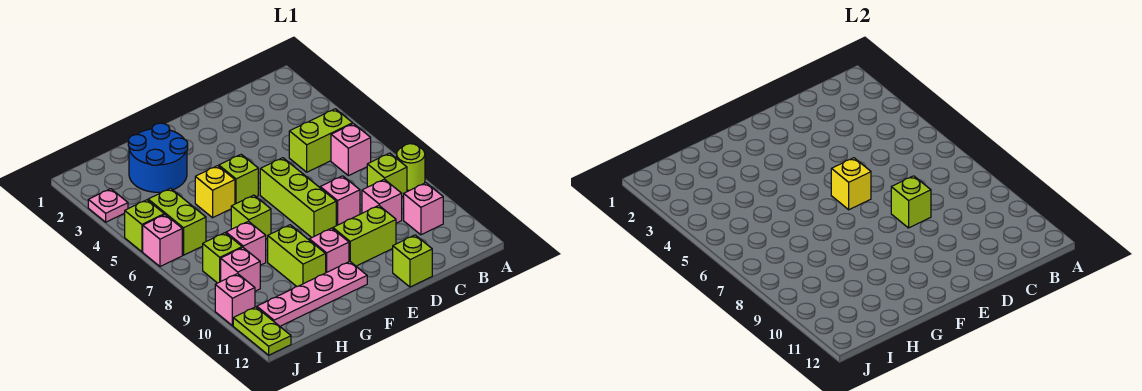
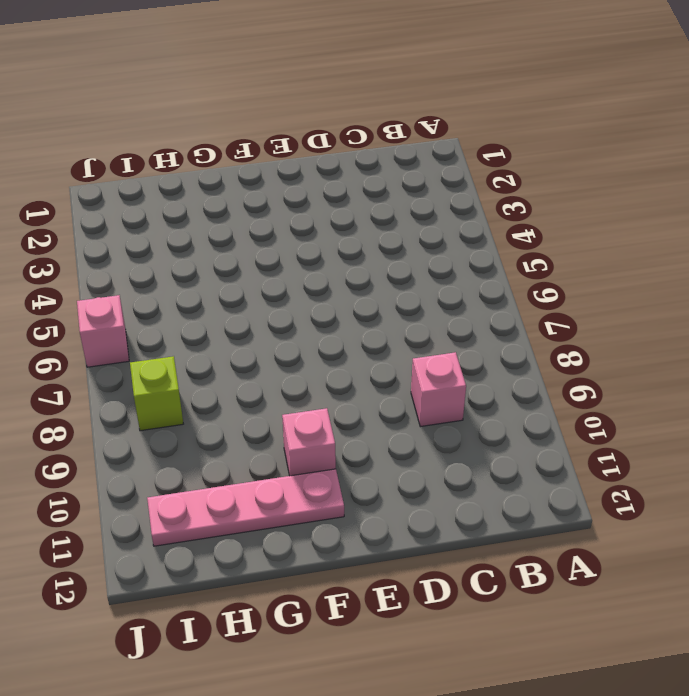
none -> lime round brick A8 level 1
none -> lime brick B5:C5 level 1
none -> pink brick B6 level 1

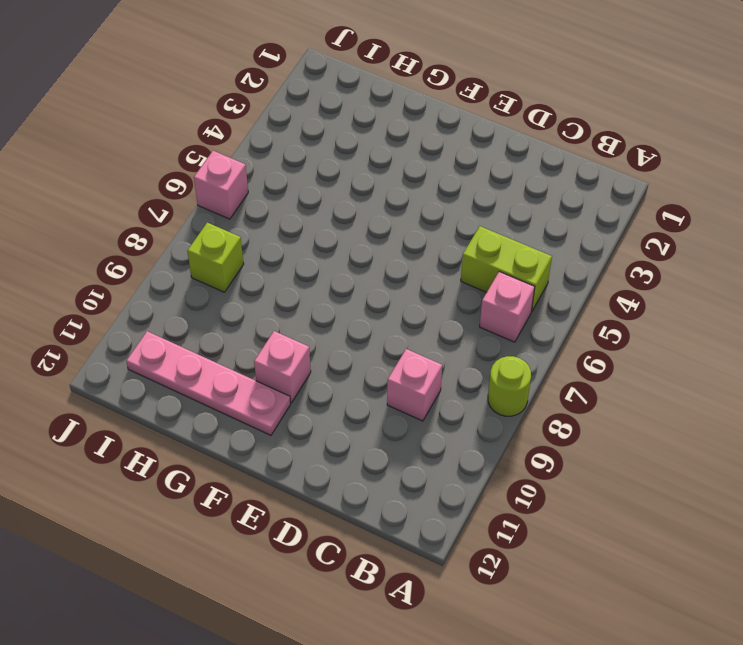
none -> lime brick B8 level 1
none -> pink brick B10 level 1
none -> pink brick D8 level 1

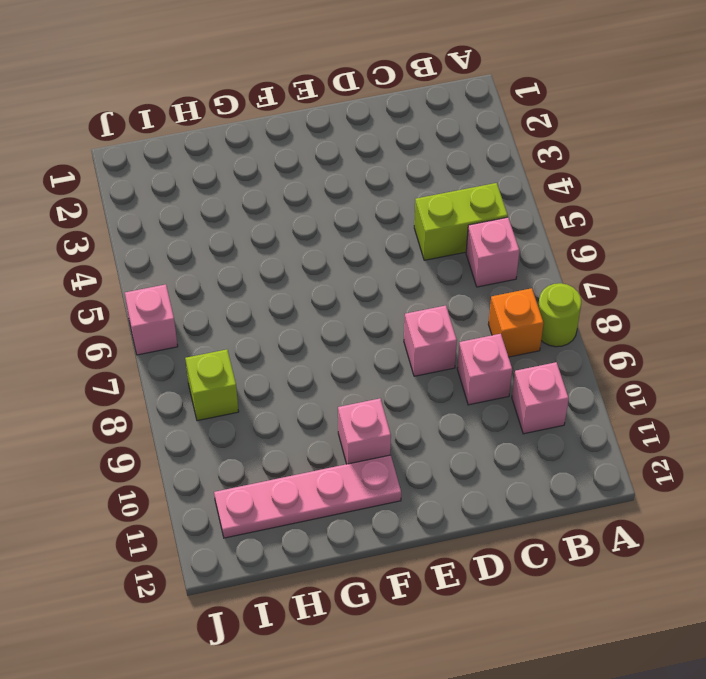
orange brick B8 level 1 -> lime brick B8 level 1
none -> lime brick D10:E10 level 1
none -> lime brick D12 level 1
none -> lime brick E6:E8 level 1

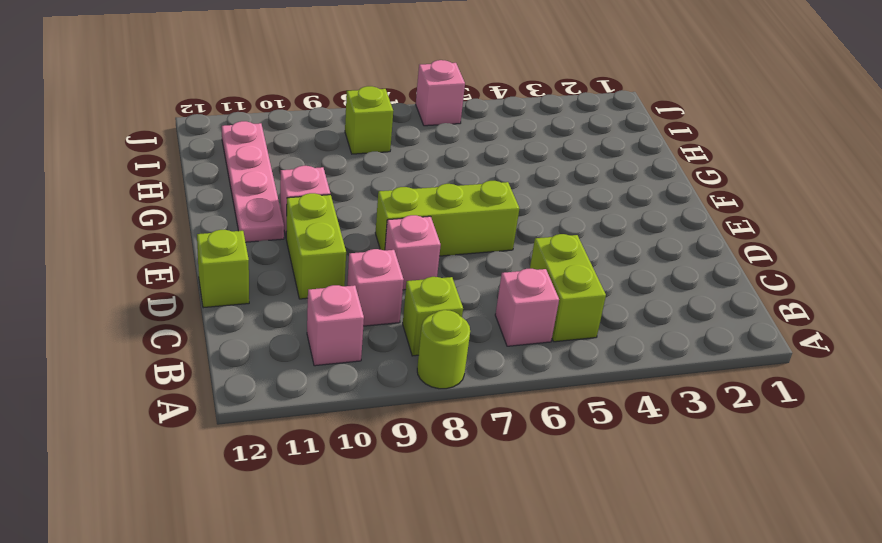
none -> lime brick F5 level 1
none -> blue round brick G2:H3 level 1
none -> yellow brick G5 level 1

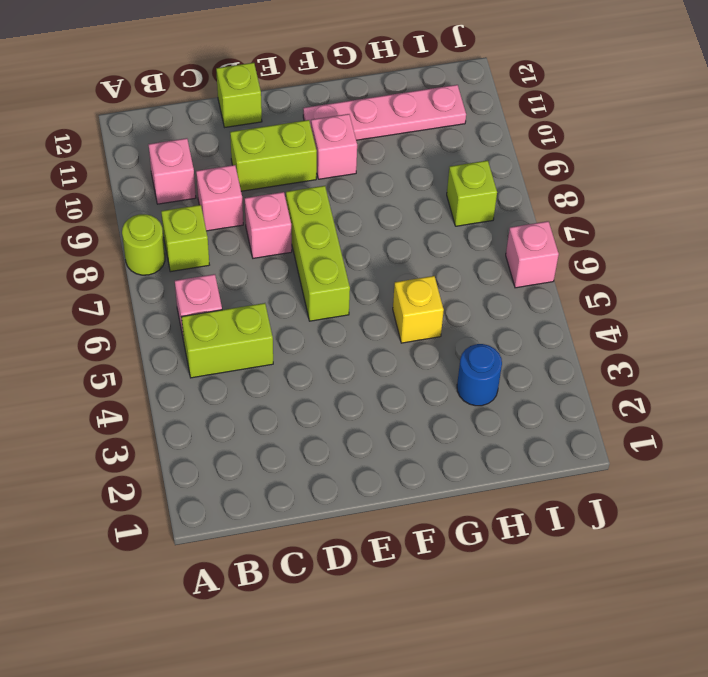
blue round brick H3 level 1 -> blue round brick G2:H3 level 1
none -> lime brick F5 level 1
none -> lime brick G7 level 1
none -> lime brick G9:G10 level 1

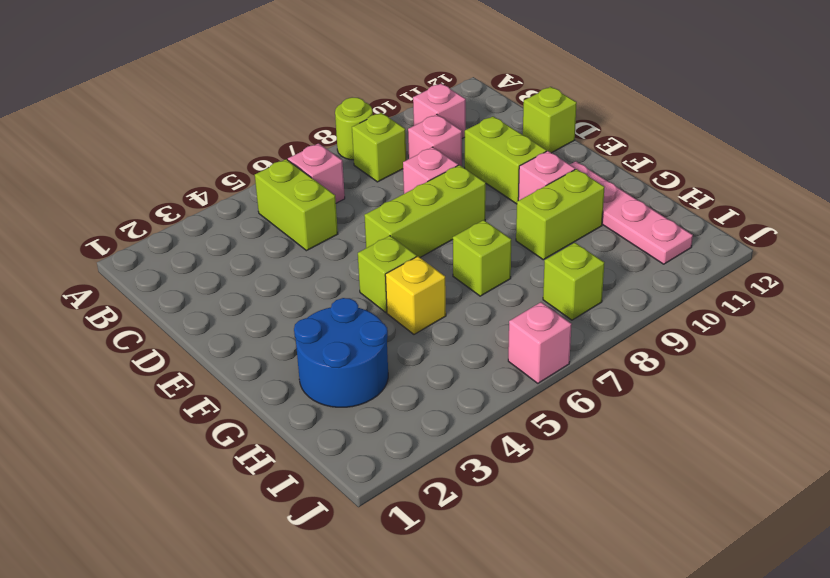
none -> pink brick H8 level 1
none -> lime brick I5:I6 level 1
none -> pink brick I9 level 1

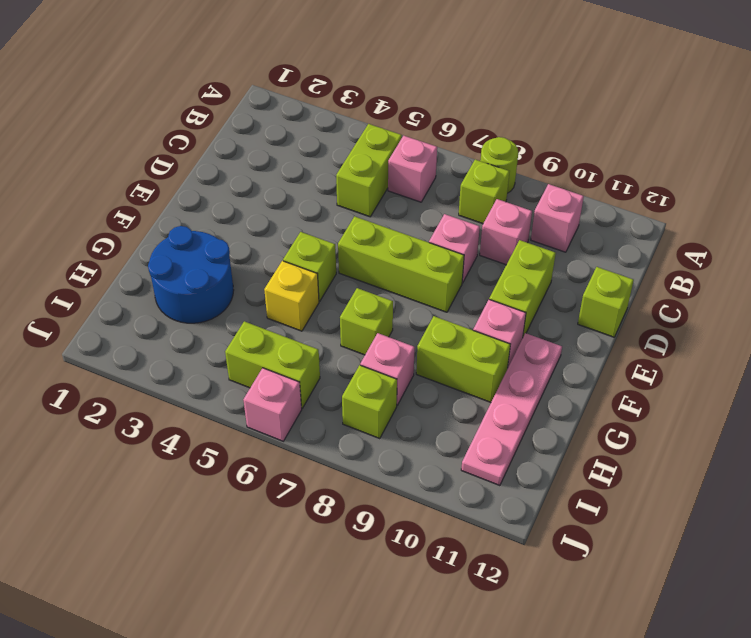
none -> pink brick I9 level 1
none -> pink plate J3 level 1
none -> lime brick J5 level 1

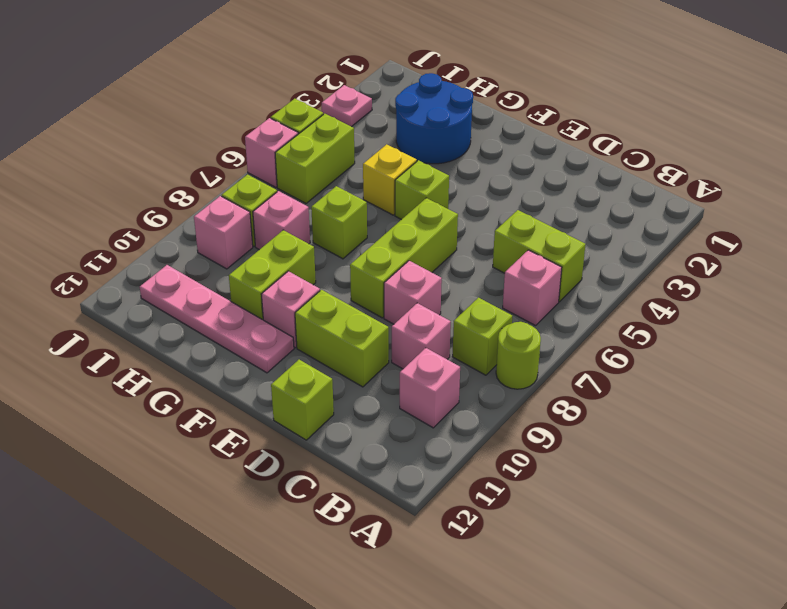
none -> pink brick J10 level 1
none -> lime plate J11:J12 level 1
none -> lime brick D8 level 2

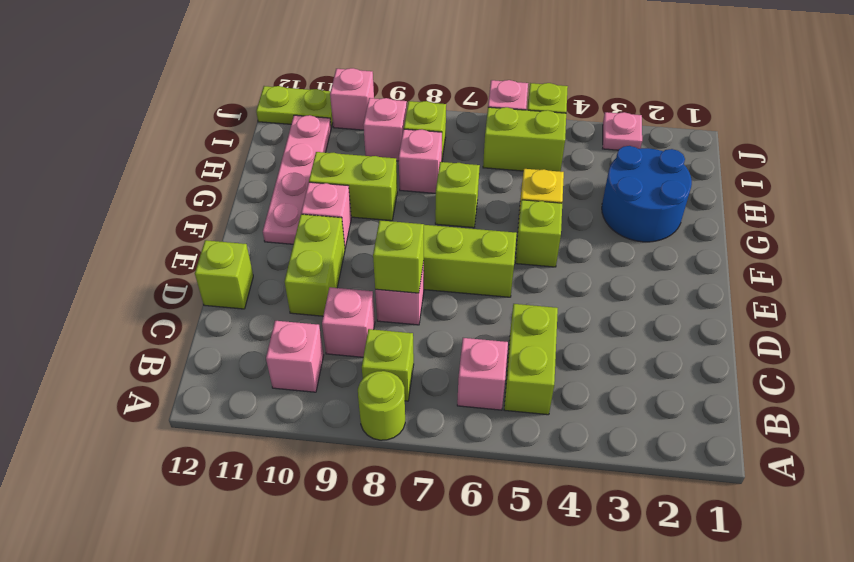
none -> yellow brick E6 level 2

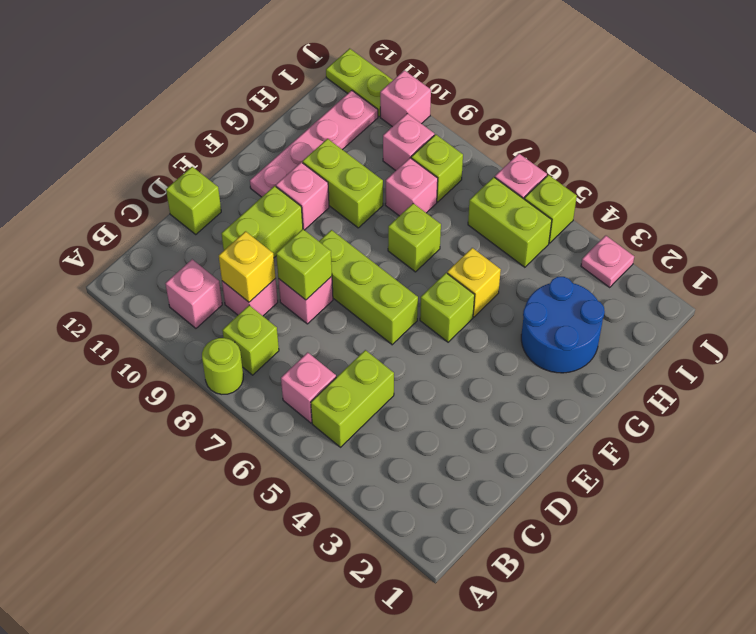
yellow brick C9 level 2 -> yellow brick E6 level 2

